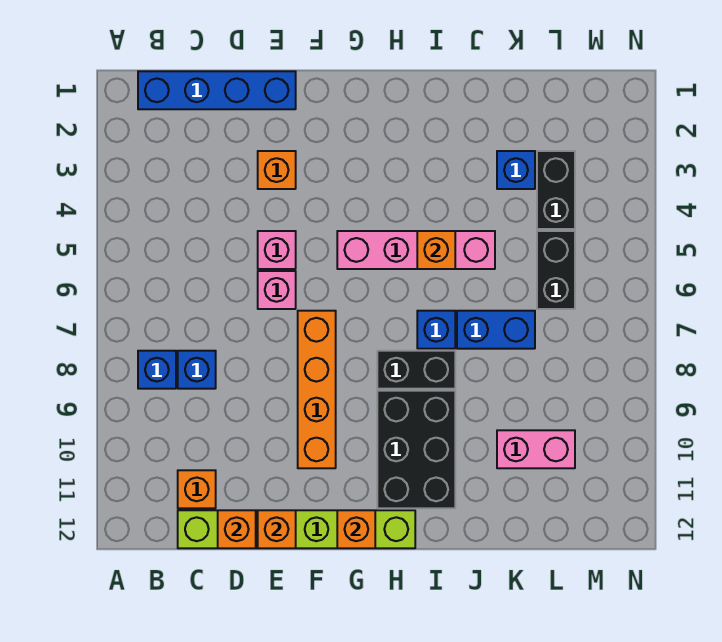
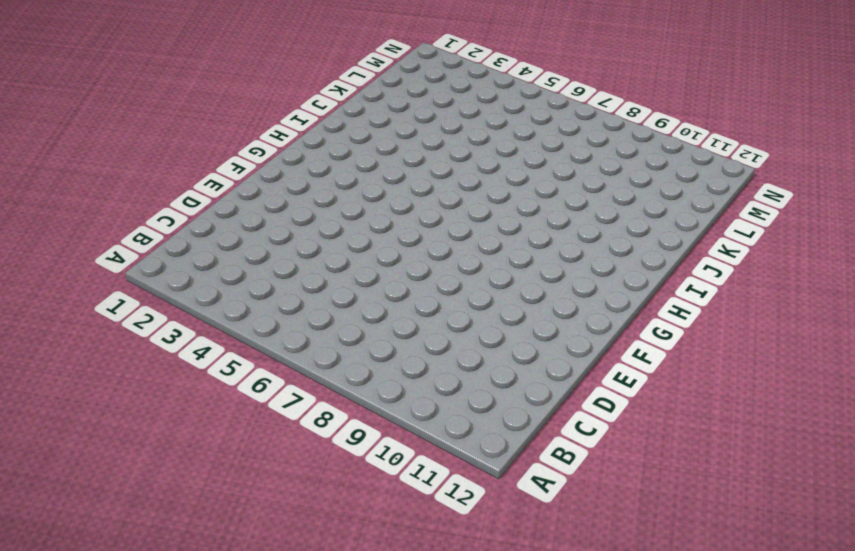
none -> blue brick B1:E1 level 1
none -> blue brick B8 level 1
none -> blue brick C8 level 1

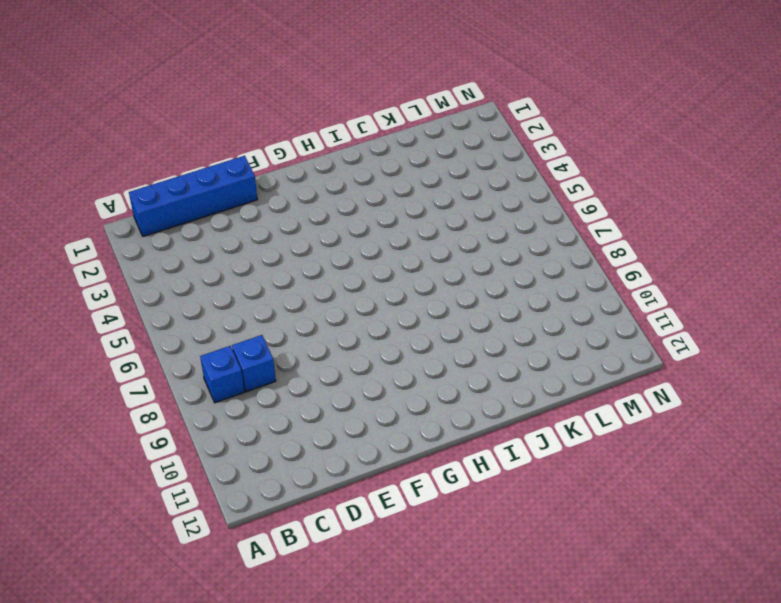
none -> orange brick C11 level 1
none -> lime brick C12:H12 level 1
none -> orange brick E3 level 1

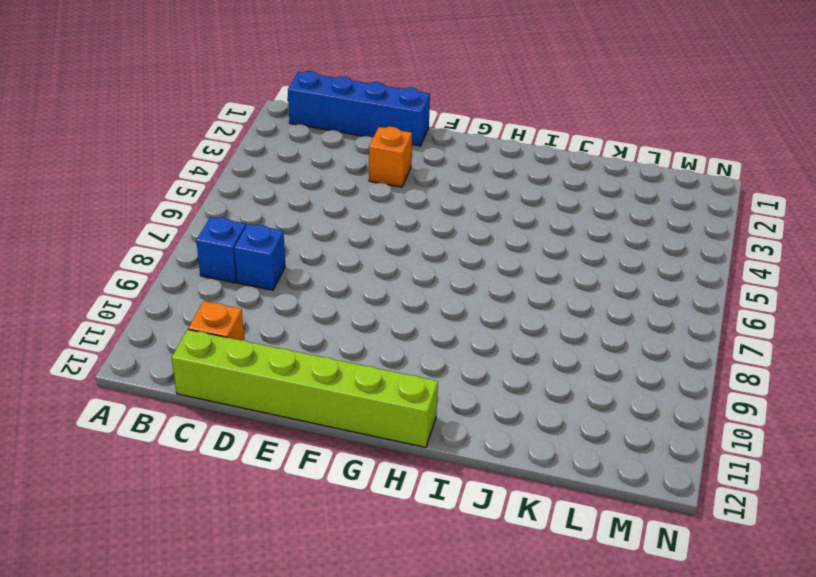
none -> pink brick E5 level 1
none -> pink brick E6 level 1
none -> orange brick F7:F10 level 1

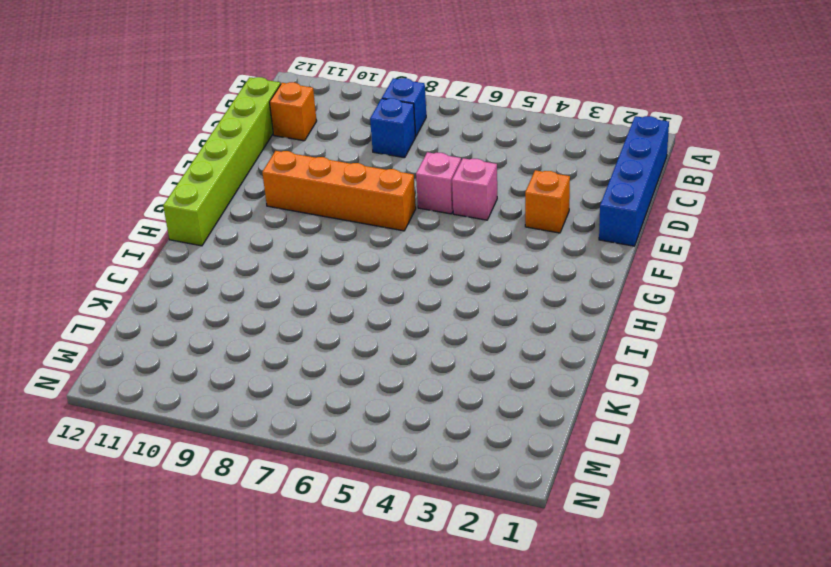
none -> pink brick G5:J5 level 1
none -> black brick H8:I8 level 1
none -> black brick H9:I11 level 1

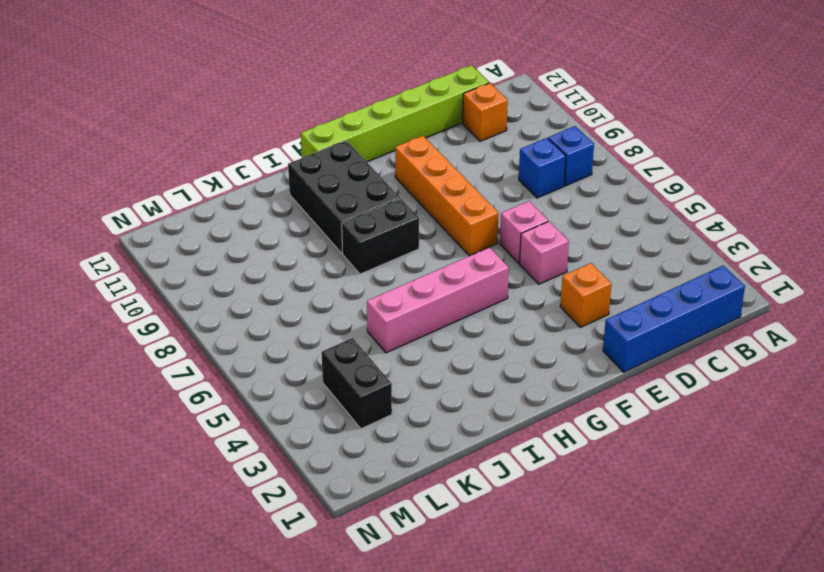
none -> blue brick I7 level 1
none -> blue brick J7:K7 level 1
none -> blue brick K3 level 1

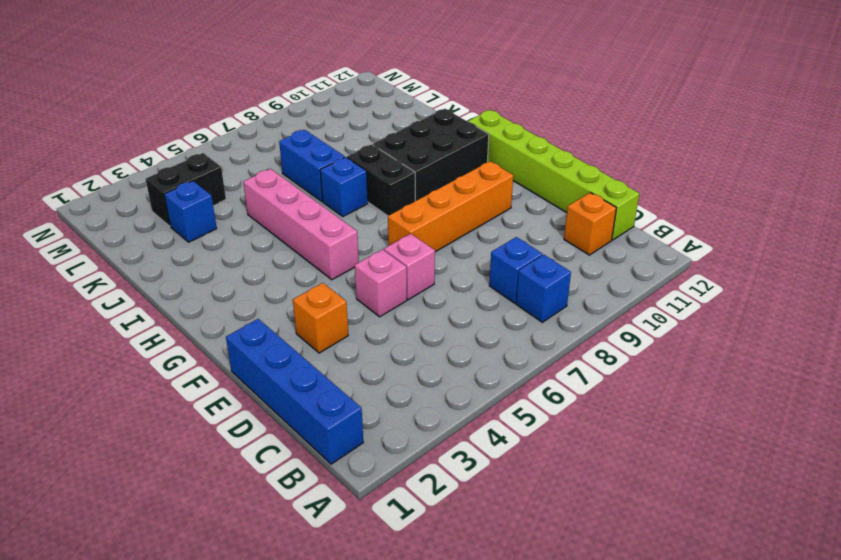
none -> pink brick K10:L10 level 1
none -> black brick L5:L6 level 1
none -> orange brick D12 level 2

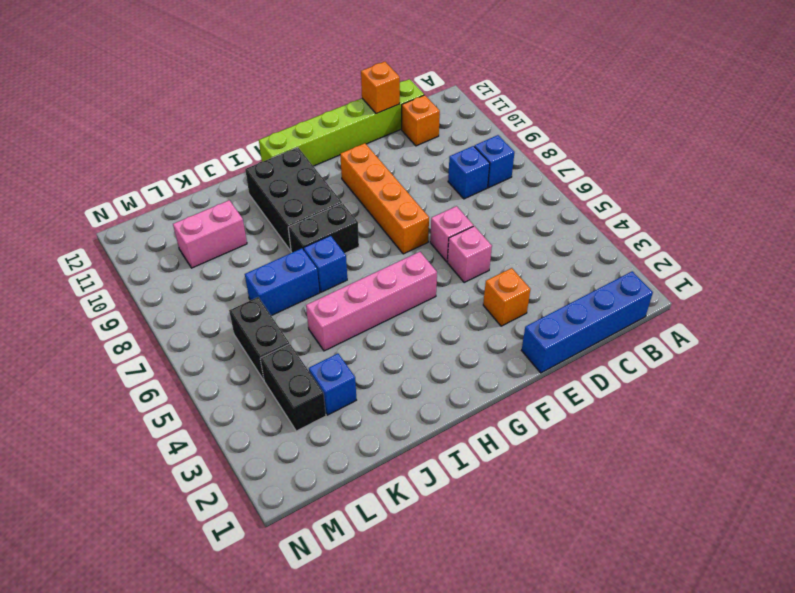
none -> orange brick E12 level 2
none -> orange brick G12 level 2
none -> orange brick I5 level 2

